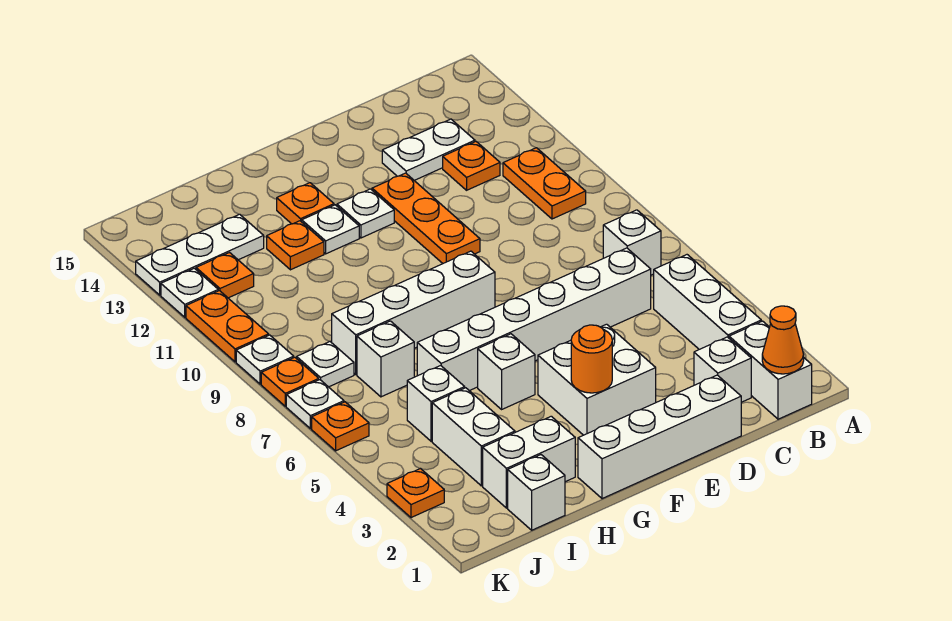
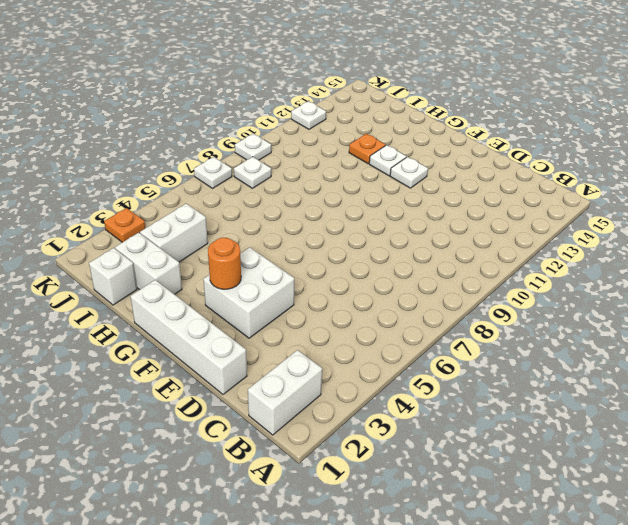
none -> white brick B3:B5 level 1
none -> white brick B7 level 1
none -> orange plate B10:B11 level 1
none -> white brick C2 level 1

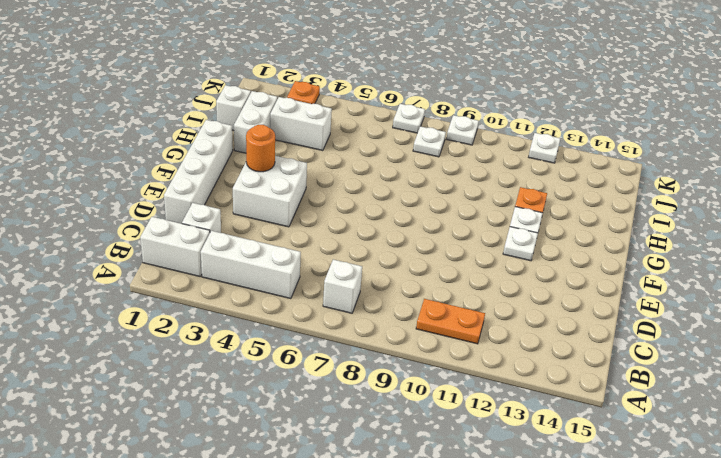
none -> white brick C6:H6 level 1
none -> orange plate C12 level 1
none -> white plate C13:D13 level 1
none -> orange plate E10:E12 level 1

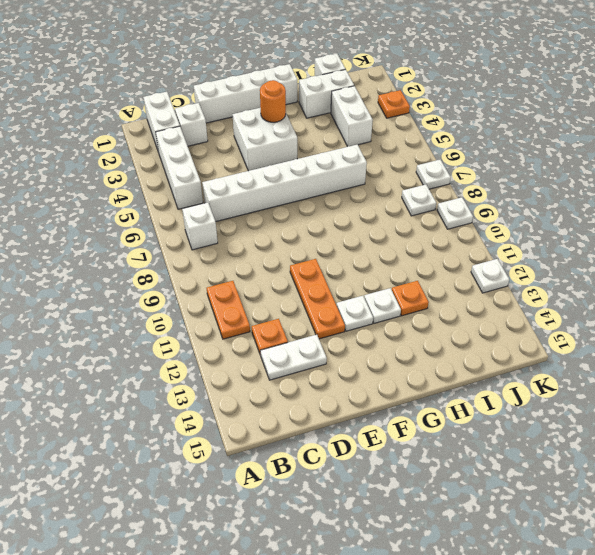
none -> white brick F8:I8 level 1
none -> white brick G5 level 1
none -> orange plate G13 level 1
none -> white brick I5 level 1

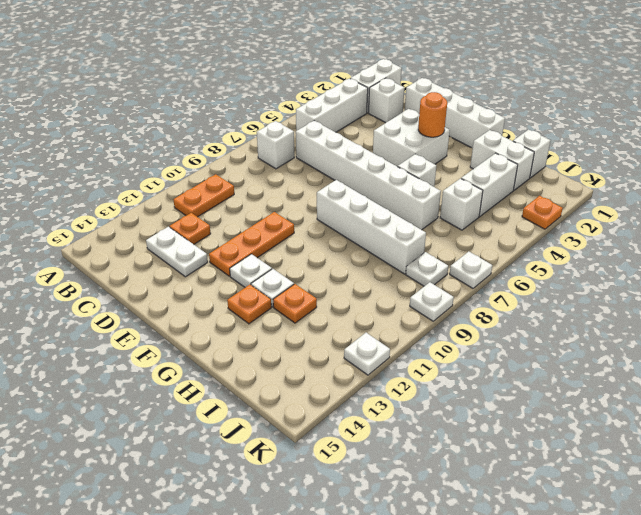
none -> white brick I7 level 1
none -> white plate I13:K13 level 1
none -> orange plate J12 level 1
none -> orange plate K6 level 1

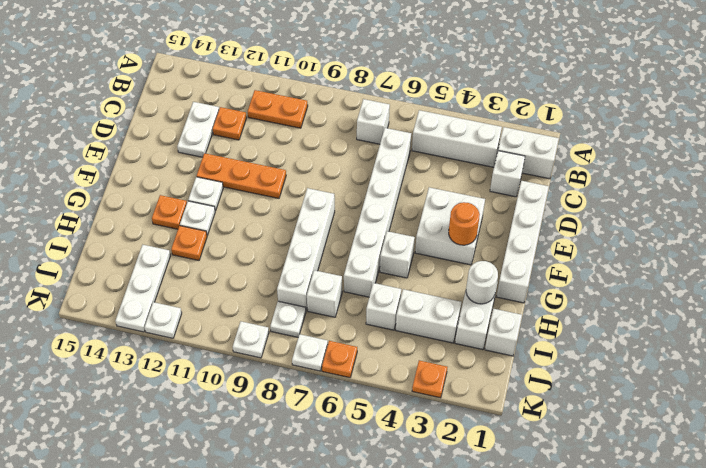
white round brick H2 level 2 -> none
none -> orange plate J12 level 1
none -> orange plate K8 level 1
none -> orange plate K10:K11 level 1
none -> orange cone B1 level 2

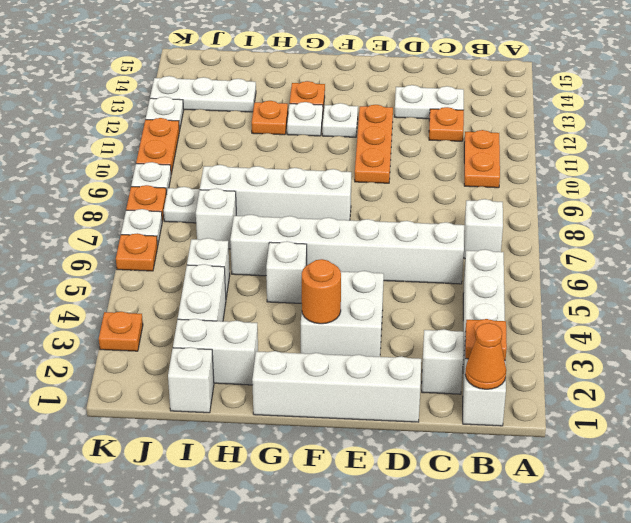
orange plate B2 level 2 -> orange plate J12 level 1

